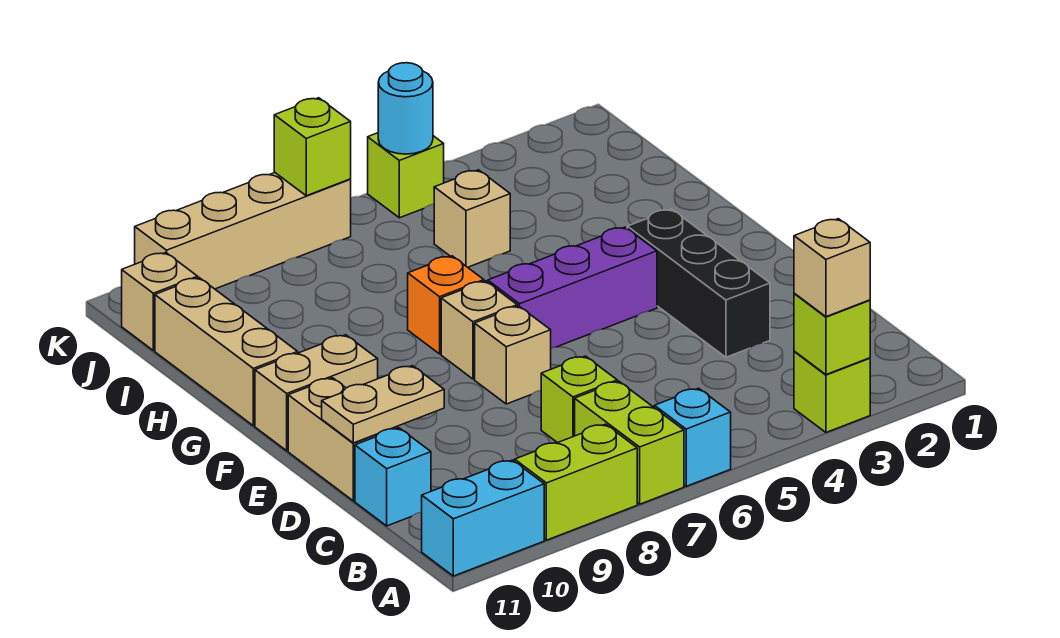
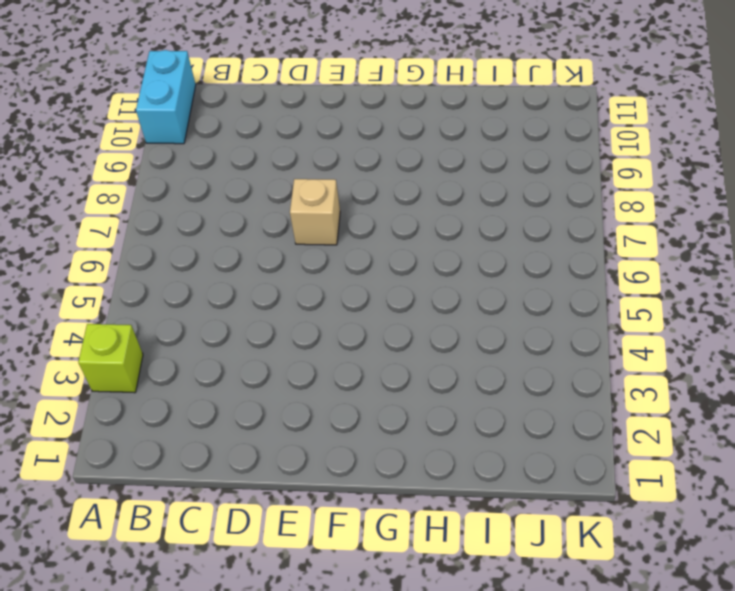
none -> cyan brick A6 level 1
none -> lime brick A7:B7 level 1
none -> lime brick A8:A9 level 1

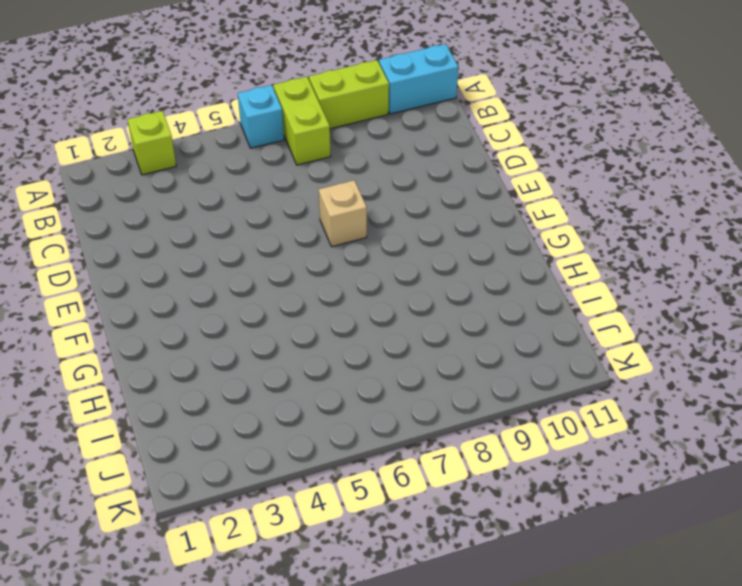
none -> lime brick C7 level 1
none -> cyan brick C11 level 1
none -> black brick D3:F3 level 1

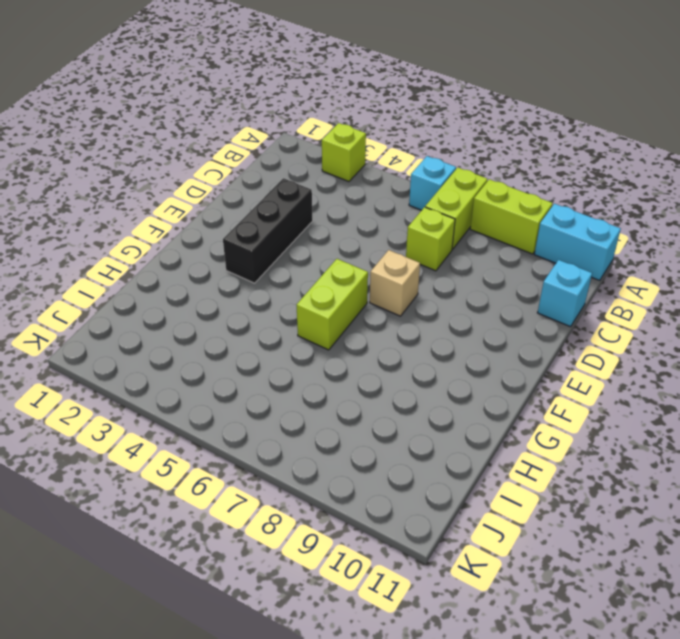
lime brick F6:G6 level 1 -> purple brick F4:F6 level 1
none -> tan brick D11:E11 level 1
none -> tan brick F7 level 1
none -> tan brick F10:F11 level 1

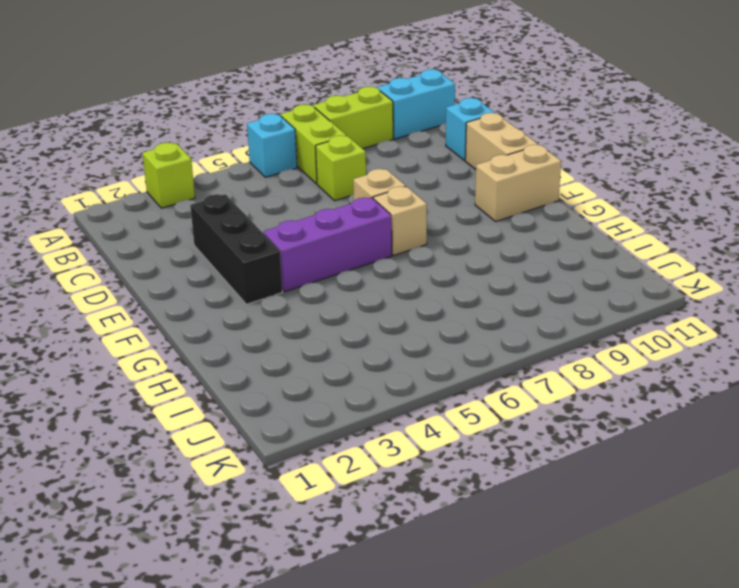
none -> orange brick G7 level 1
none -> tan brick G11:I11 level 1
none -> tan brick I5 level 1

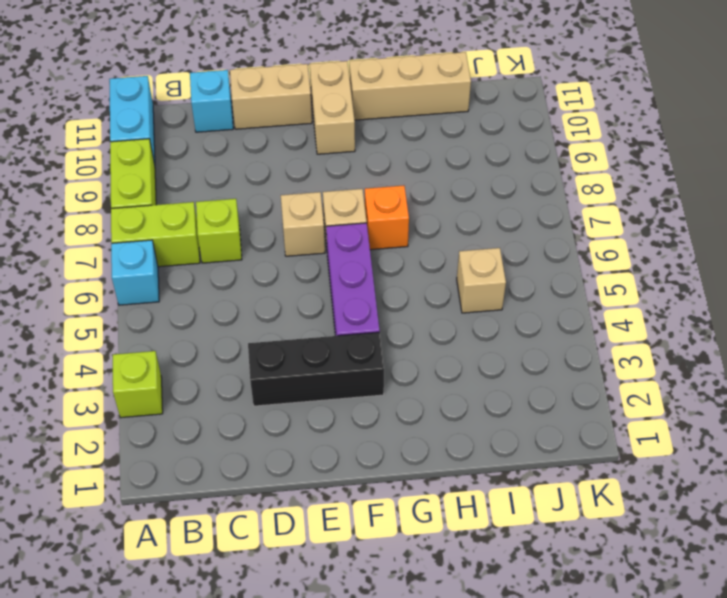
none -> tan brick J11 level 1
none -> lime brick K5 level 1
none -> tan brick K7:K10 level 1

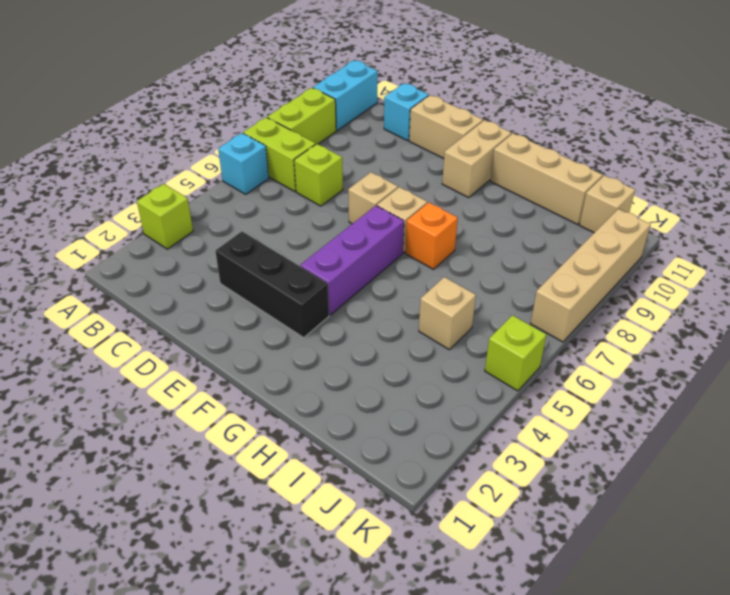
none -> lime brick A3 level 2
none -> tan plate D10:D11 level 2
none -> cyan round brick K5 level 2

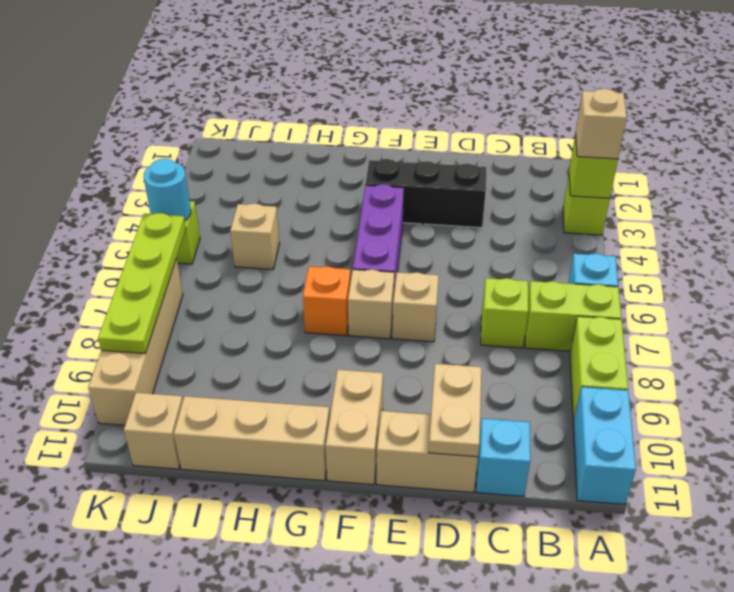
lime plate K6:K9 level 2 -> lime brick K7 level 2

